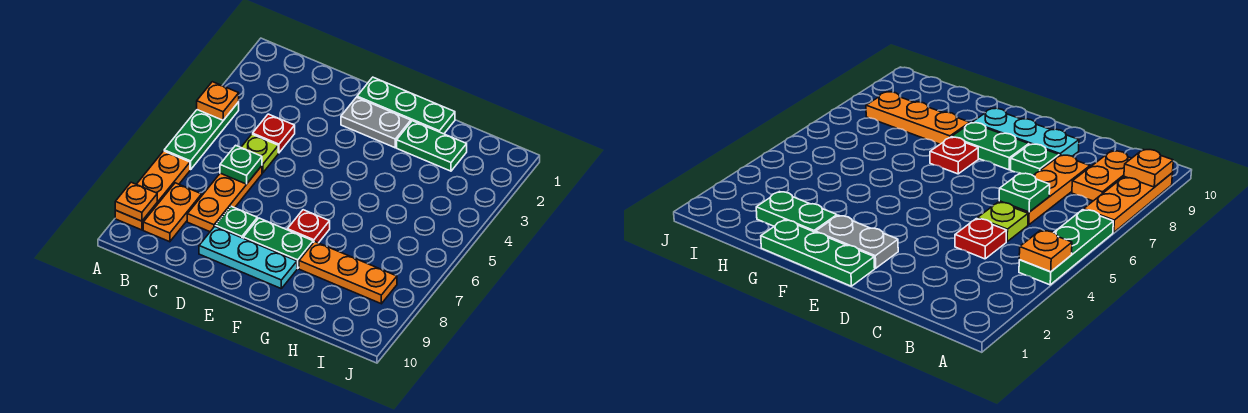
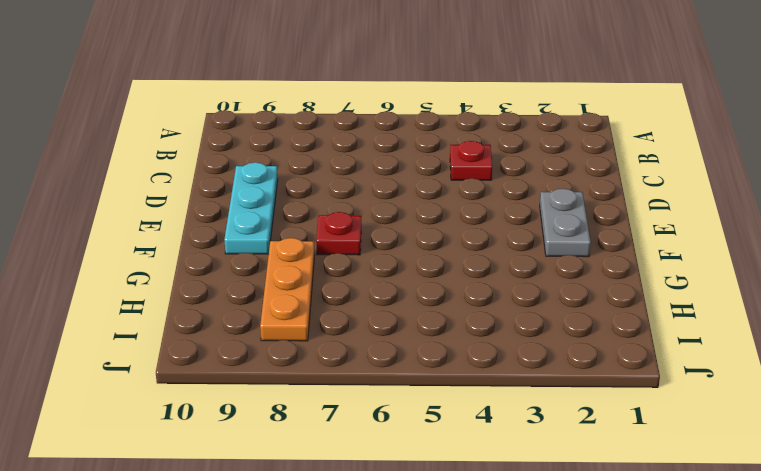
none -> green plate A4:A6 level 1
none -> orange plate A7:A9 level 1
none -> orange plate B8:B9 level 1

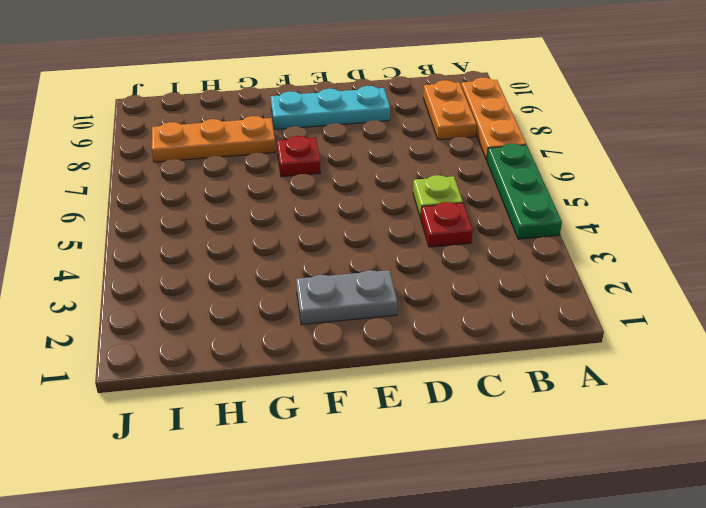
none -> orange plate C6:C8 level 1
none -> green plate D8 level 1
none -> green plate E1:G1 level 1

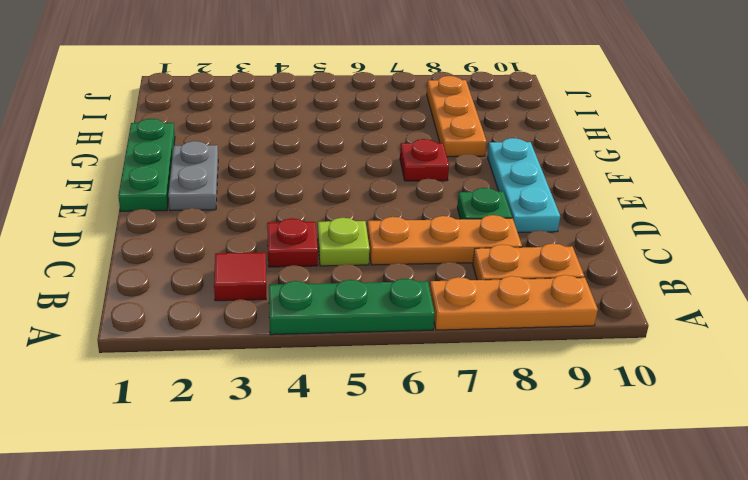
red tile B3 level 1 -> none
none -> green plate E8:F8 level 1
none -> green plate G2:H2 level 1
none -> orange plate A4 level 2

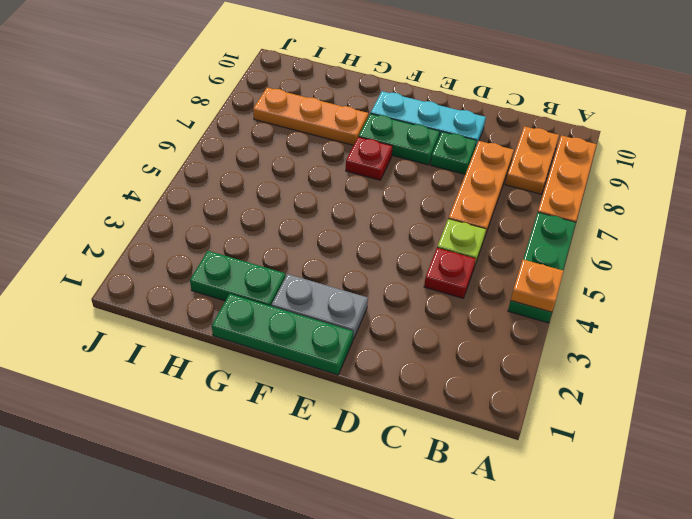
none -> orange plate A9 level 2
none -> green plate C6 level 2

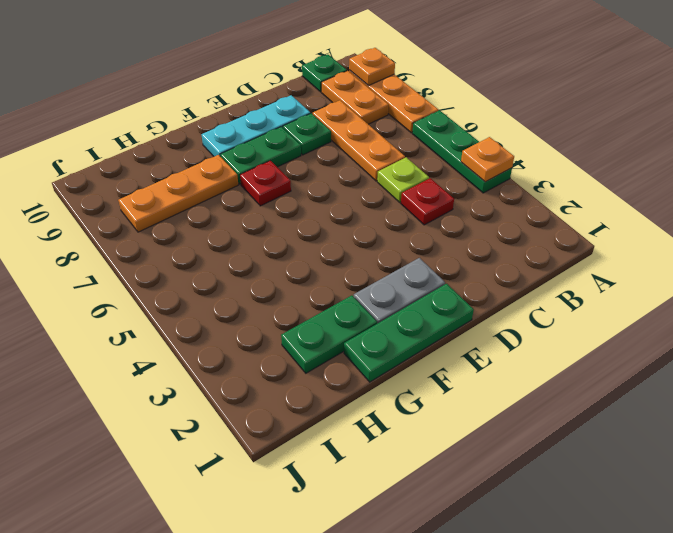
green plate B10 level 1 -> green plate C6 level 2

